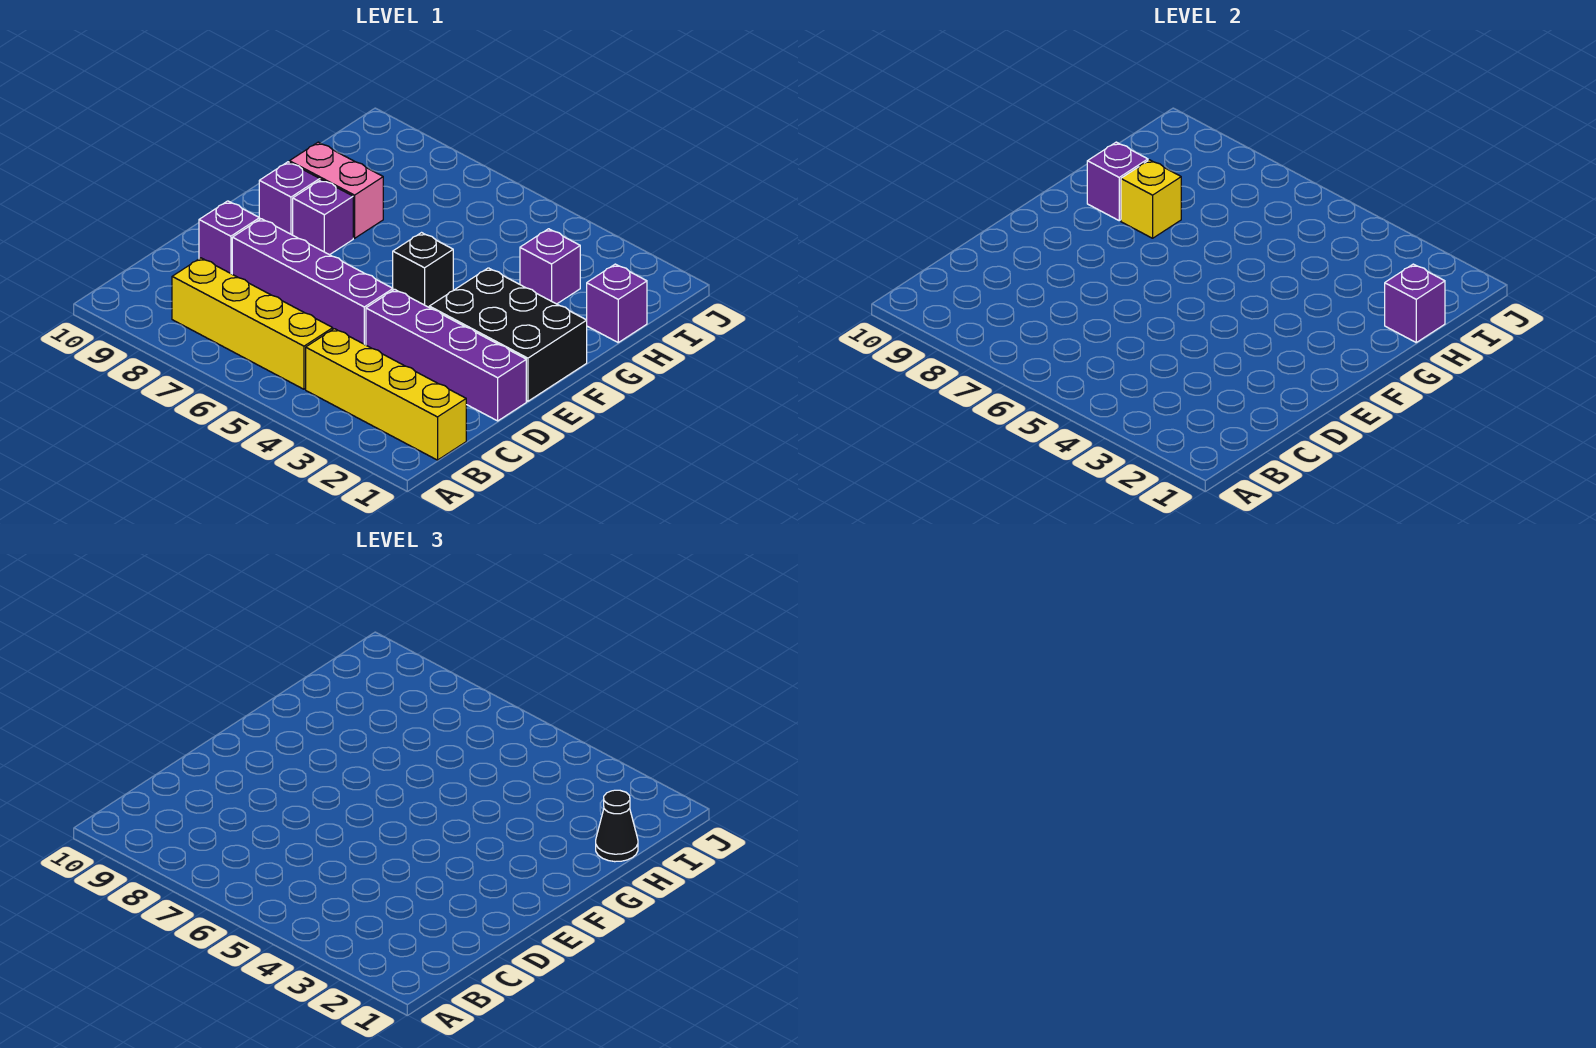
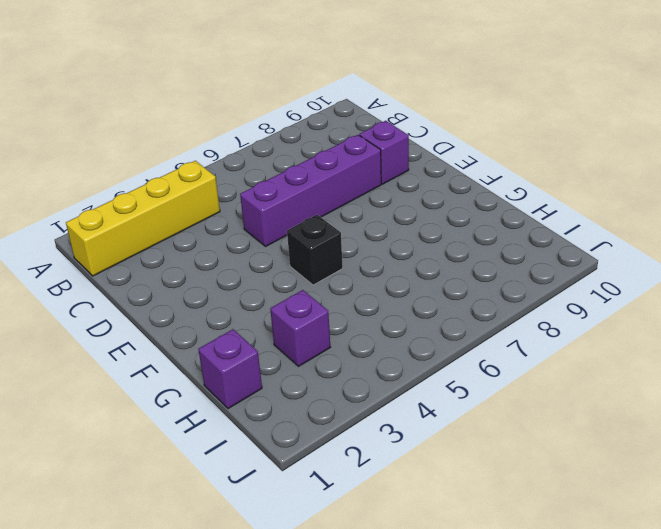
none -> yellow brick B5:B8 level 1
none -> purple brick D1:D4 level 1
none -> black brick E1:F3 level 1

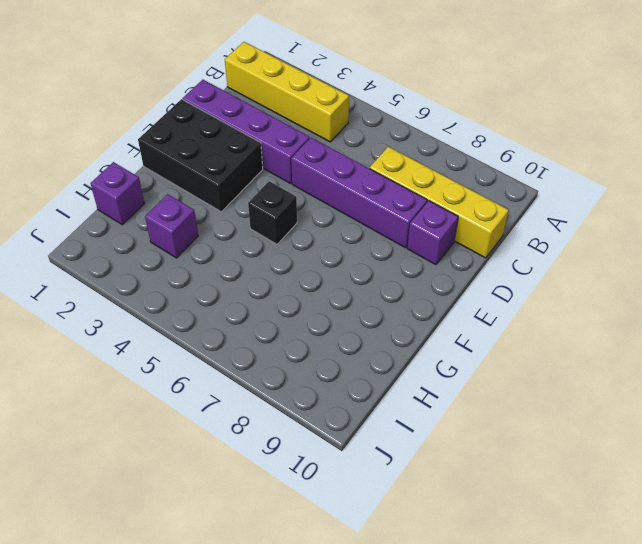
yellow brick C7:C10 level 1 -> yellow brick B5:B8 level 1
none -> purple brick F8 level 1
none -> purple brick F9 level 1
none -> pink brick G8:G9 level 1

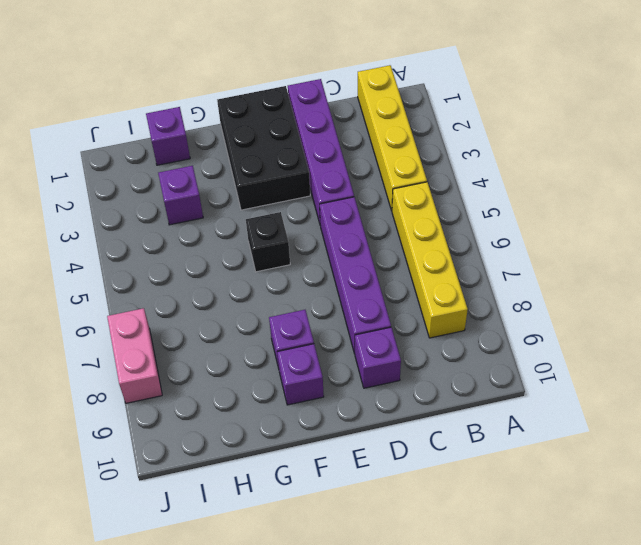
pink brick J7:J8 level 1 -> pink brick G8:G9 level 1
none -> yellow brick G8 level 2
none -> purple brick G9 level 2
none -> purple brick H1 level 2

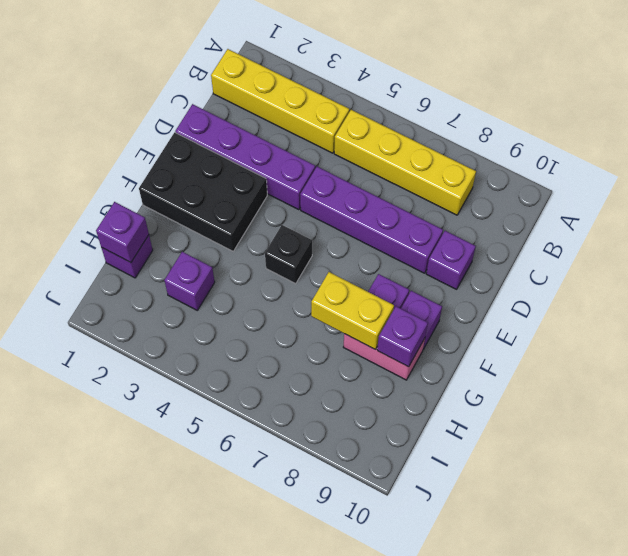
yellow brick G7:G8 level 2 -> yellow brick G8 level 2
none -> black cone H1 level 3

